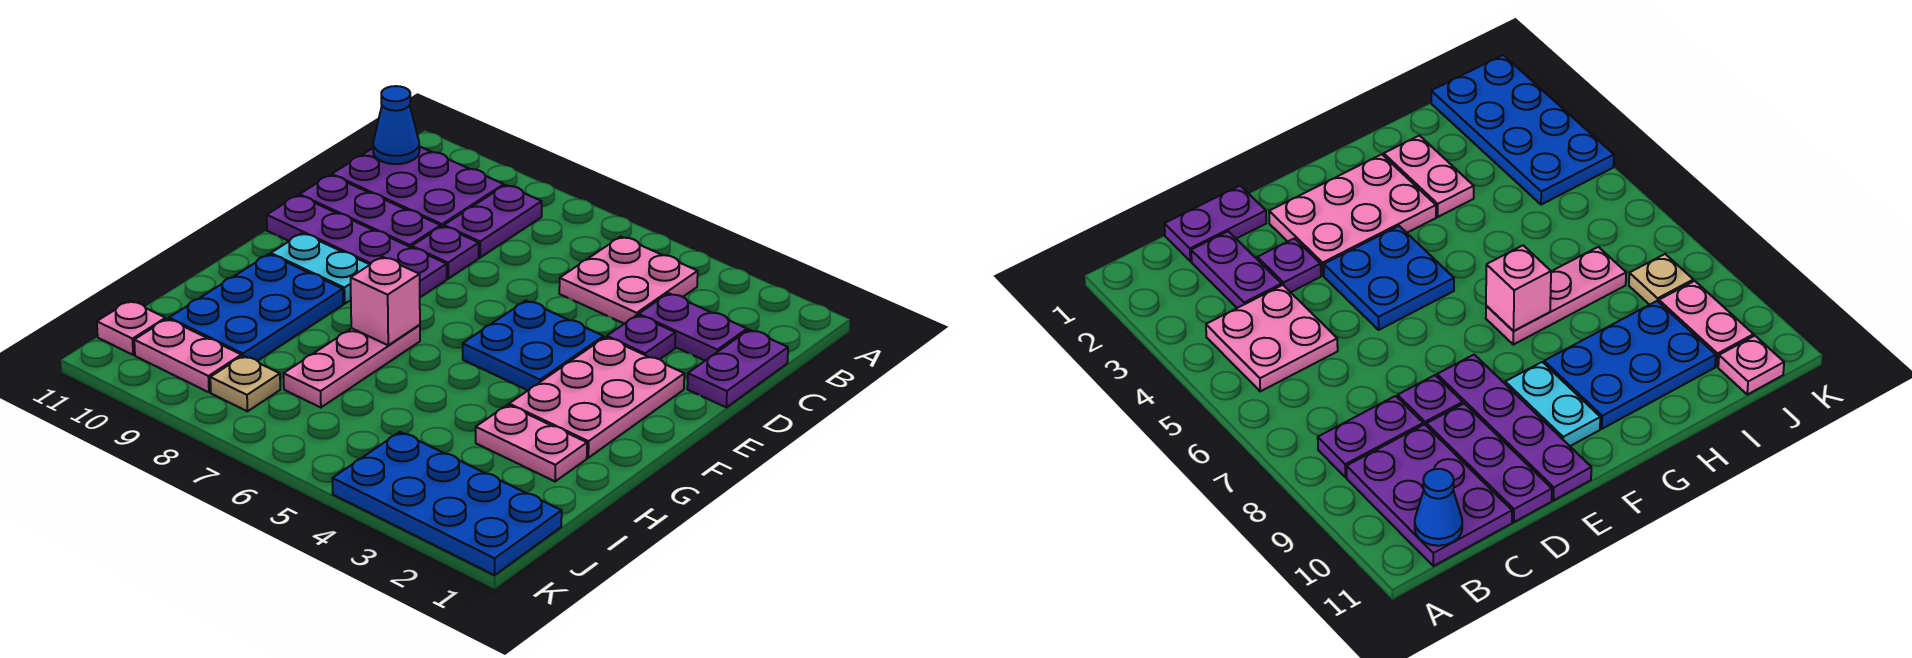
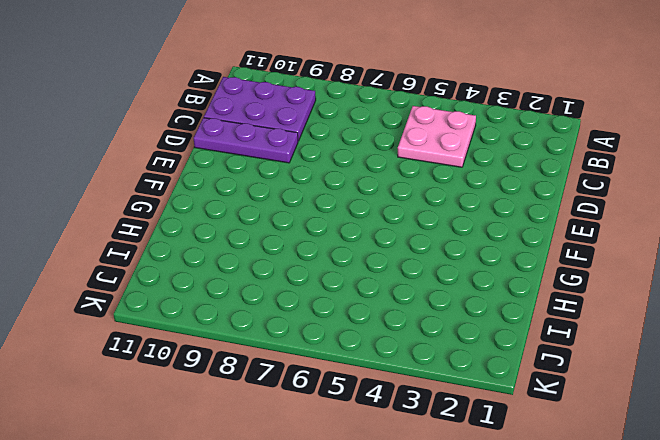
none -> purple plate B8:C8 level 1
none -> purple plate C1:D1 level 1
none -> purple plate C2:C3 level 1

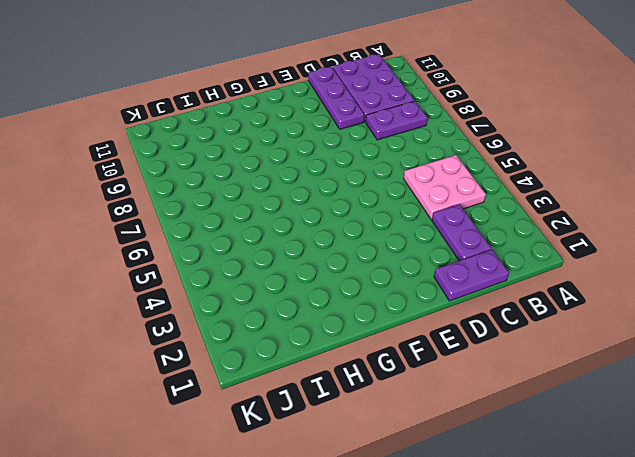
none -> purple plate D3 level 1
none -> purple plate D8 level 1
none -> pink plate E2:G3 level 1

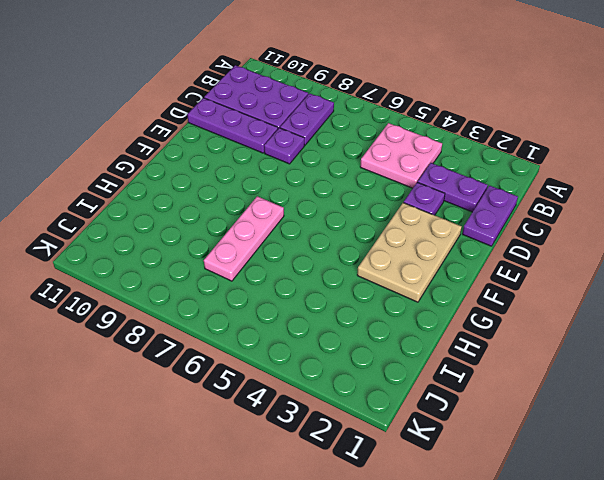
tan plate E2:G3 level 1 -> pink plate E2:G3 level 1
none -> blue plate E4:F5 level 1
none -> purple plate E8:E11 level 1
none -> cyan plate F9:F10 level 1

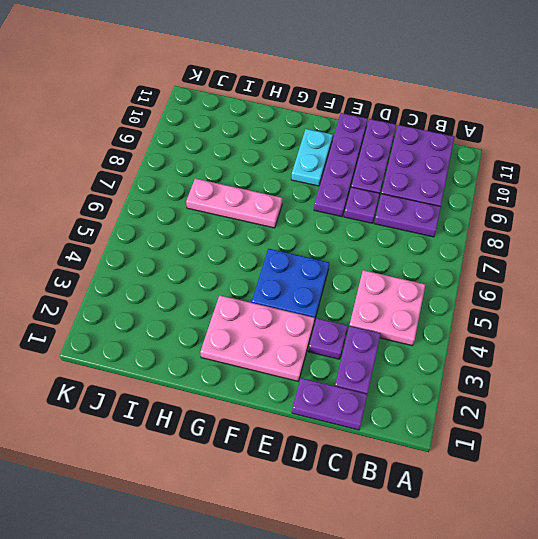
none -> blue plate G9:I10 level 1
none -> pink plate H2:H3 level 1
none -> blue plate J1:K4 level 1

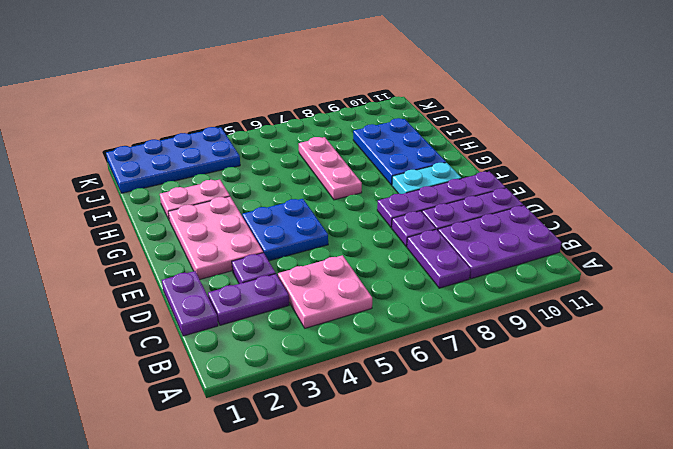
none -> tan plate J8 level 1
none -> pink plate J9:J10 level 1
none -> pink plate J11 level 1

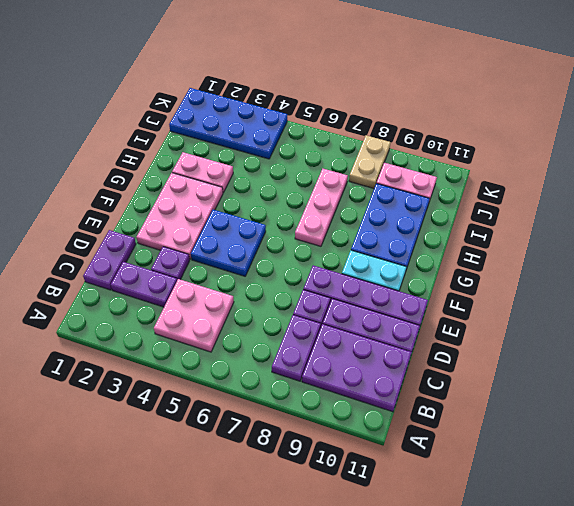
tan plate J8:K8 level 1 -> tan plate J8 level 1
none -> pink plate J11 level 1
none -> blue cone B11 level 2
none -> pink brick G7 level 2

